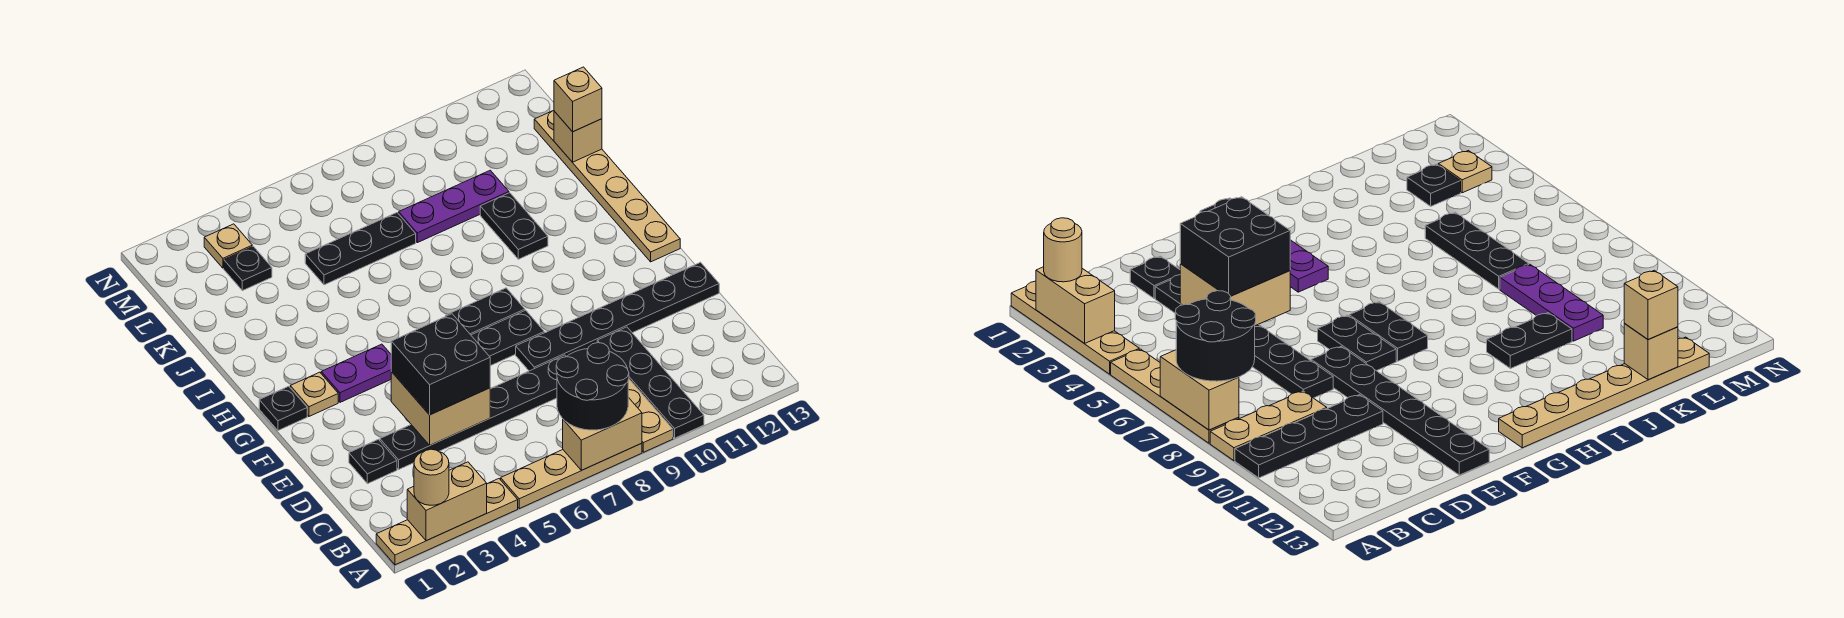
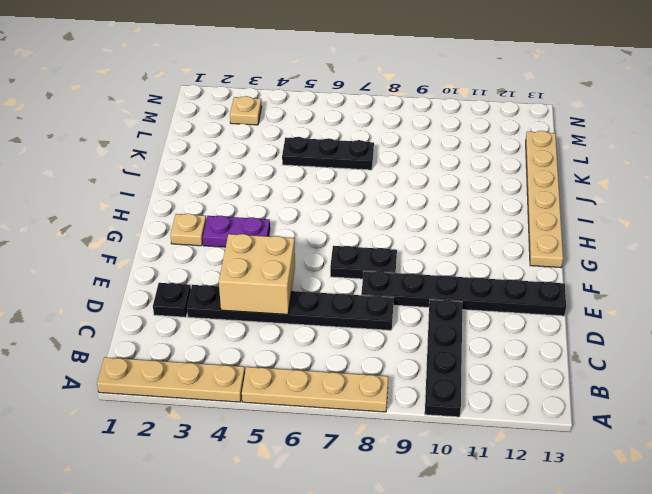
none -> tan plate A9:C9 level 1
none -> black plate G1 level 1
none -> black plate G7:G8 level 1

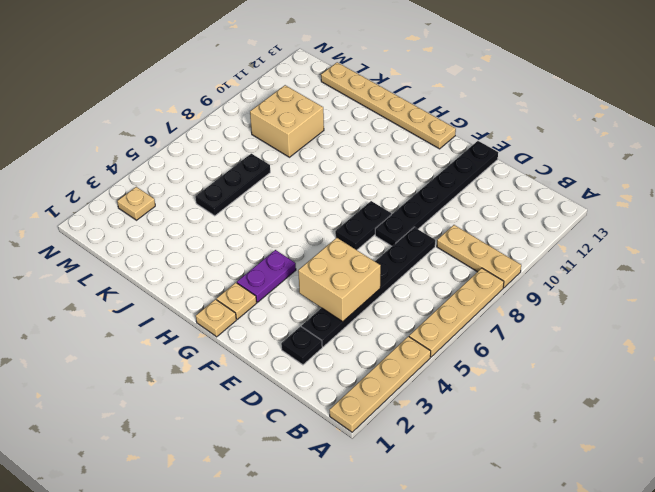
tan plate G1 level 1 -> black plate G1 level 1
tan brick K9:L10 level 1 -> purple plate K8:K10 level 1
none -> black plate A10:D10 level 1
none -> black plate G7:G8 level 1
none -> black plate I10:J10 level 1

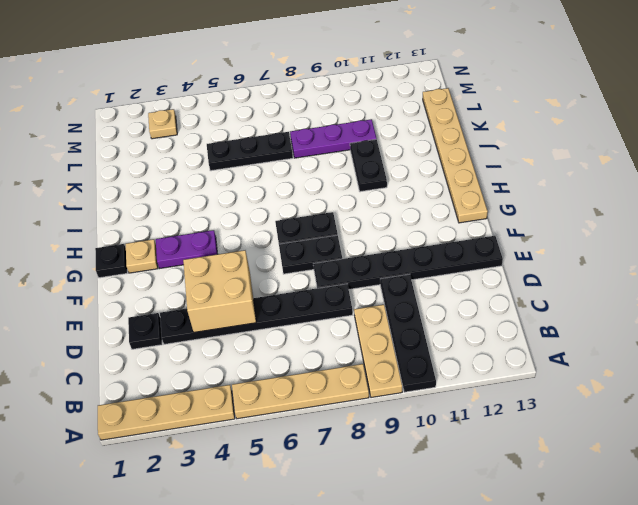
none -> black plate L3 level 1
none -> tan brick A2:A3 level 2
none -> tan brick A7:A8 level 2

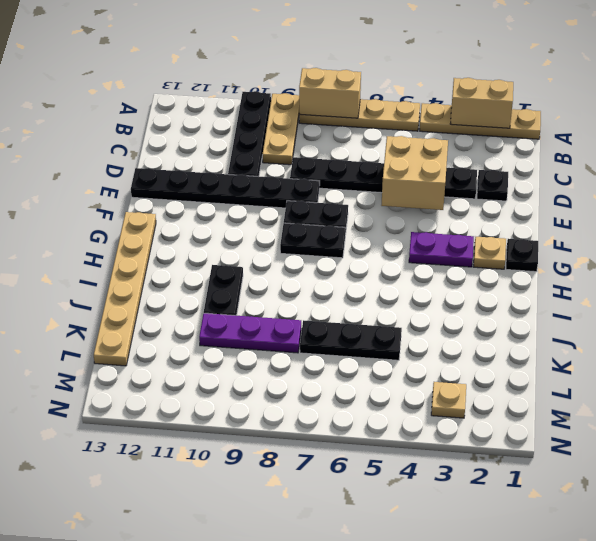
none -> black plate L3 level 1
none -> tan brick K13 level 2
none -> tan round brick A2 level 3

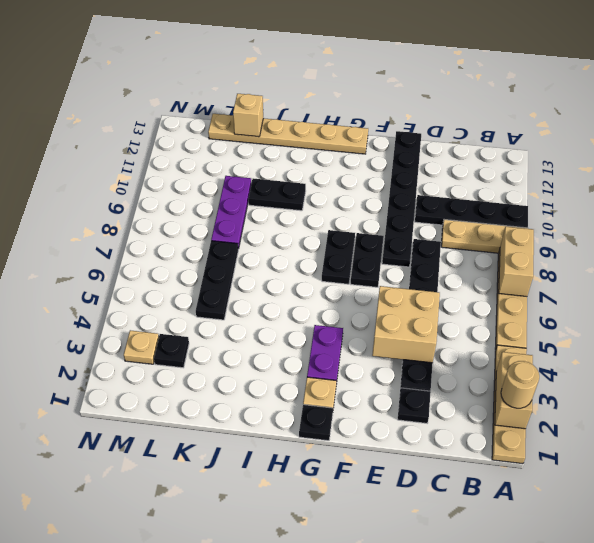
none -> black round brick A7:B8 level 3
none -> black brick D4:E5 level 3
none -> tan brick K13 level 3

